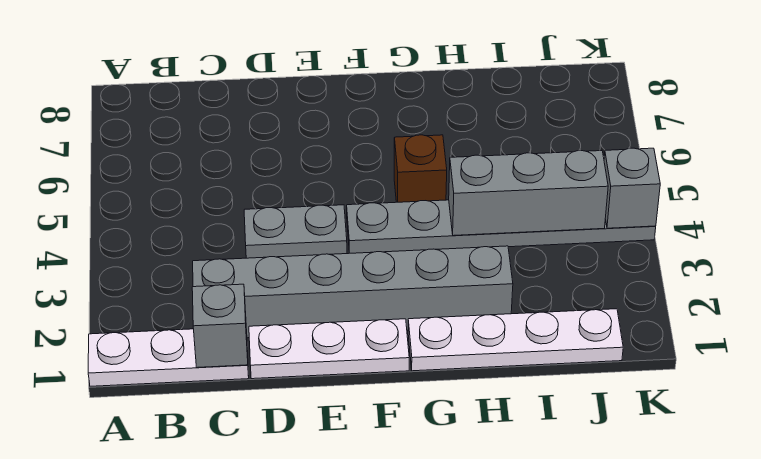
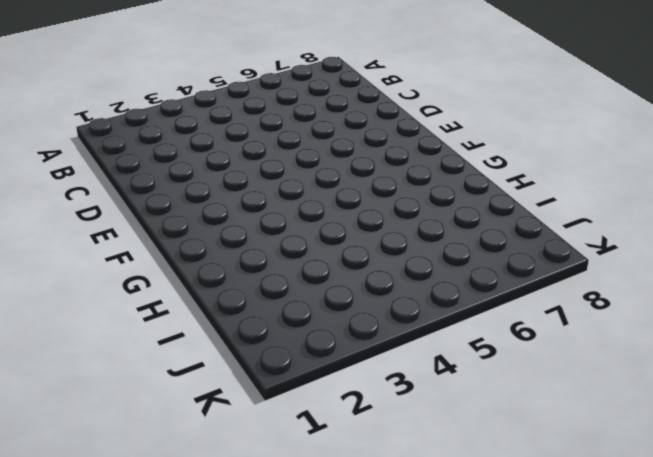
none -> white plate A1:C1 level 1
none -> grey brick C2:H2 level 1

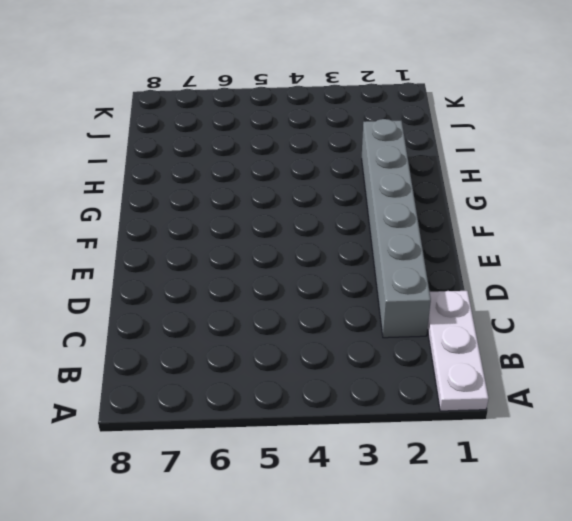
none -> white plate D1:F1 level 1
none -> grey plate D4:E4 level 1

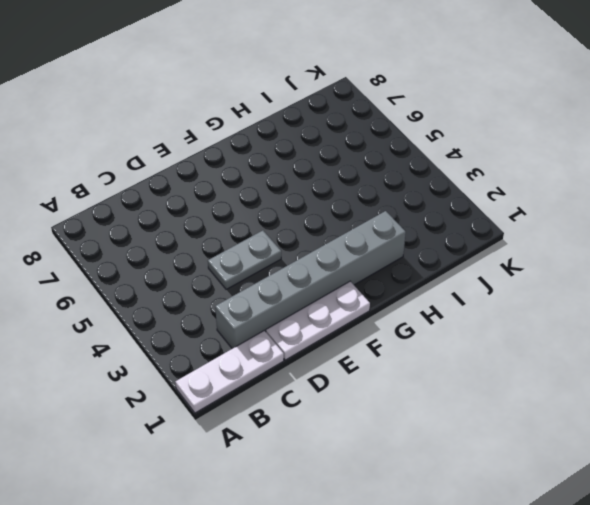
none -> grey plate F4:K4 level 1
none -> white plate G1:J1 level 1

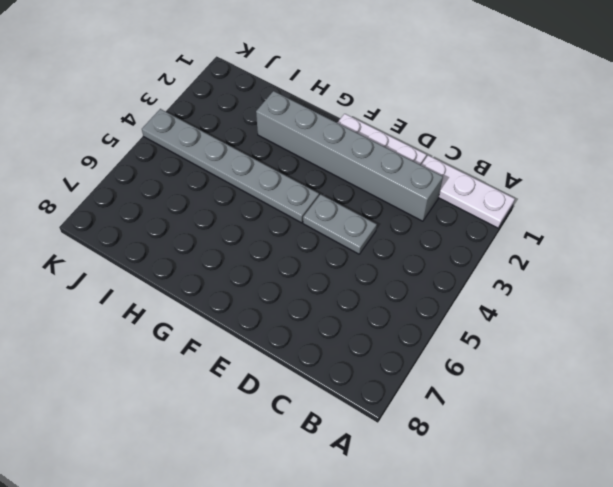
none -> white plate G1:J1 level 1
none -> brown brick G5 level 1

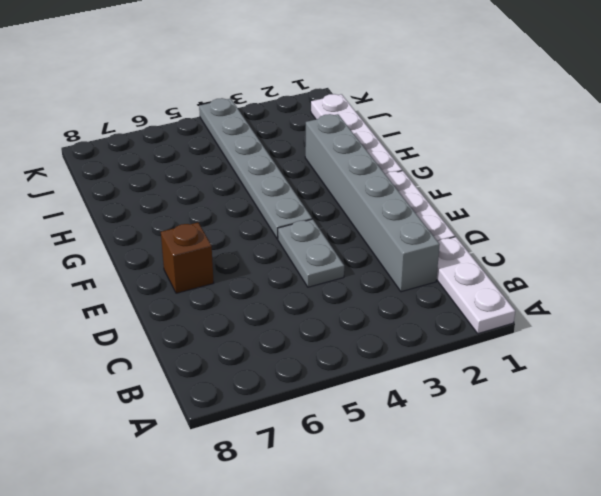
brown brick E7 level 1 -> brown brick G5 level 1
none -> grey brick C1 level 2
none -> grey brick H4:J4 level 2

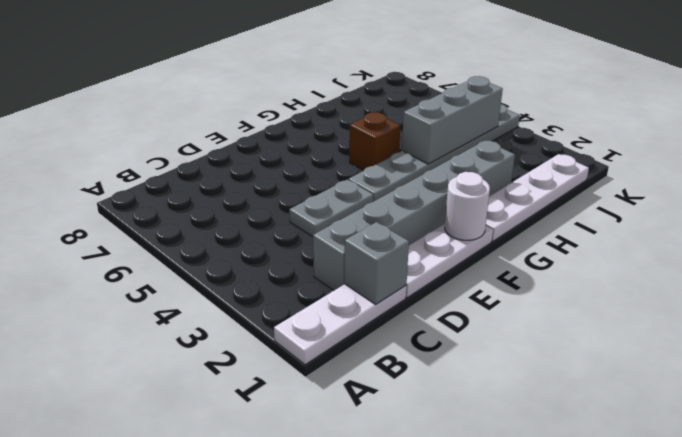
white round brick F1 level 2 -> none
none -> grey brick K4 level 2

